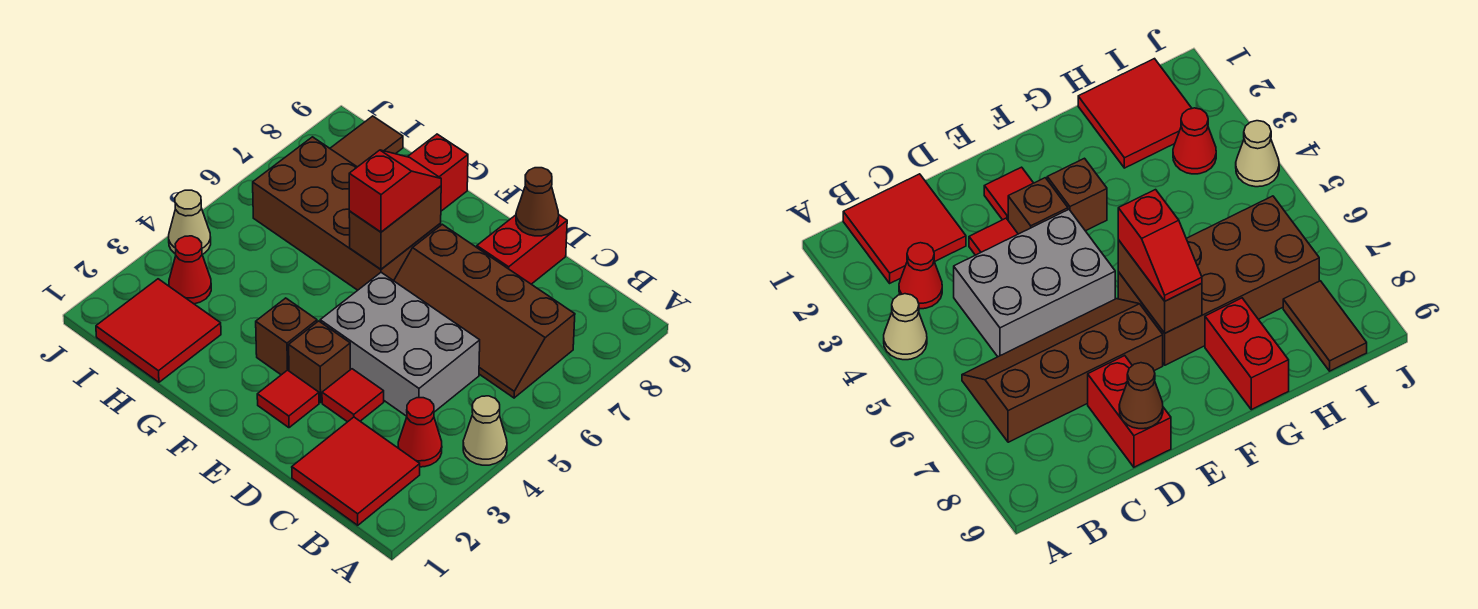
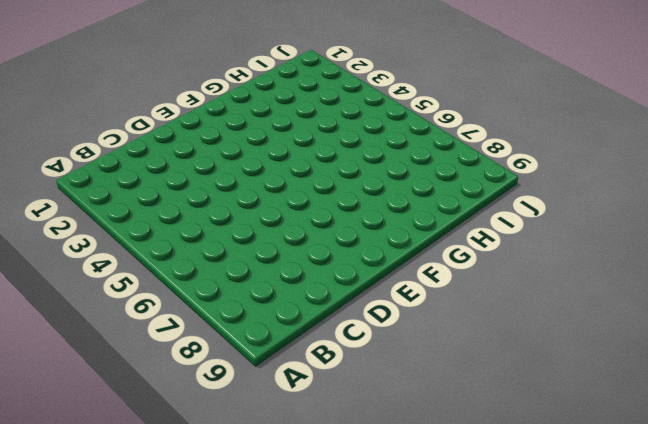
none -> tan cone A4 level 1
none -> red tile B1:C2 level 1
none -> red cone B3 level 1

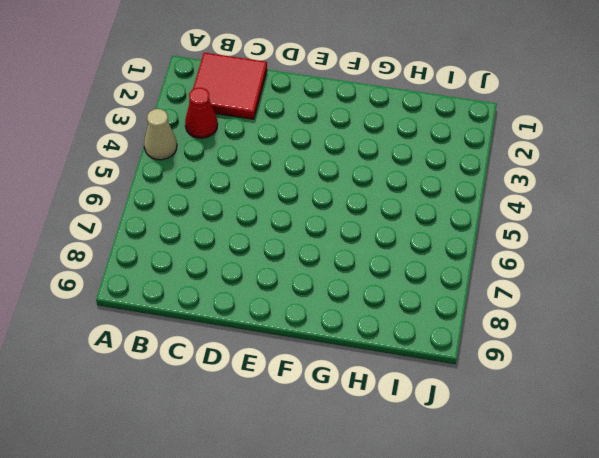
none -> brown slope B6:E7 level 1 top 7
none -> grey brick C4:E5 level 1
none -> red tile D3 level 1

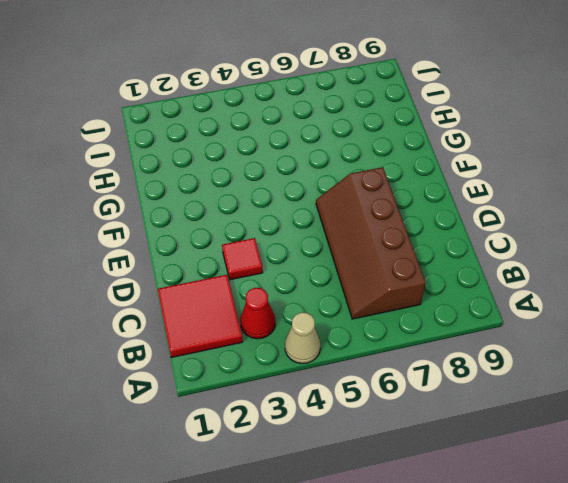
none -> grey brick C4:E5 level 1
none -> red brick D8:D9 level 1
none -> red tile E2 level 1

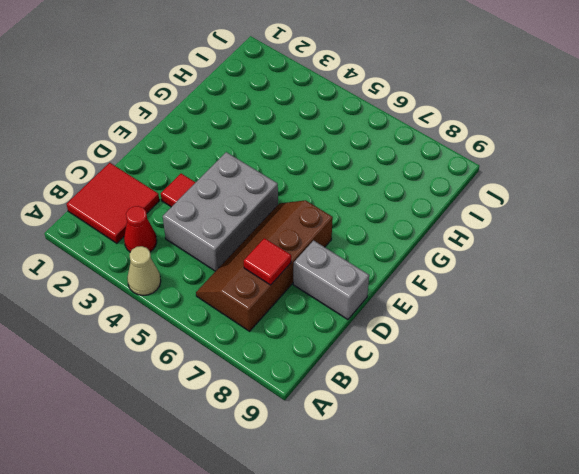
red tile C7 level 2 -> red tile E2 level 1
grey brick D8:D9 level 1 -> red brick D8:D9 level 1
none -> brown brick E3 level 1
none -> brown brick F3 level 1
none -> brown brick F6:I7 level 1

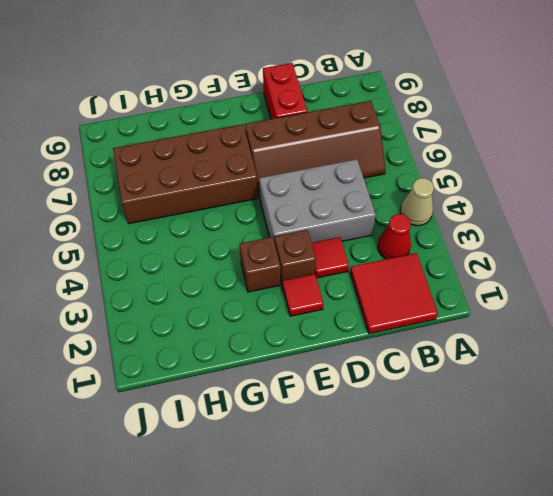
none -> red brick G8:G9 level 1
none -> red tile H1:I2 level 1
none -> red cone I3 level 1

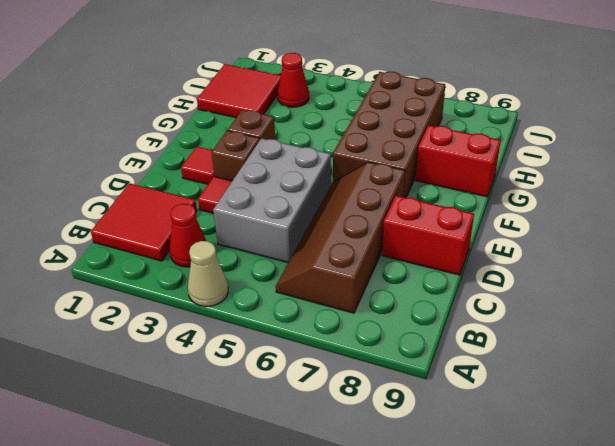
none -> brown tile I8:I9 level 1
none -> tan cone J4 level 1
none -> brown cone D9 level 2

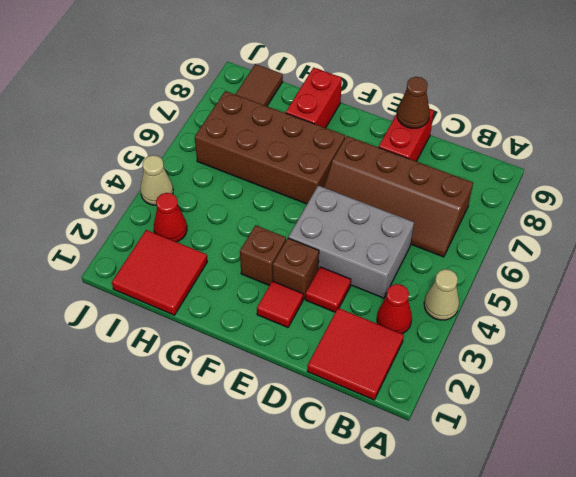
none -> brown brick F6:F7 level 2
none -> red slope F6:F7 level 3 top 6

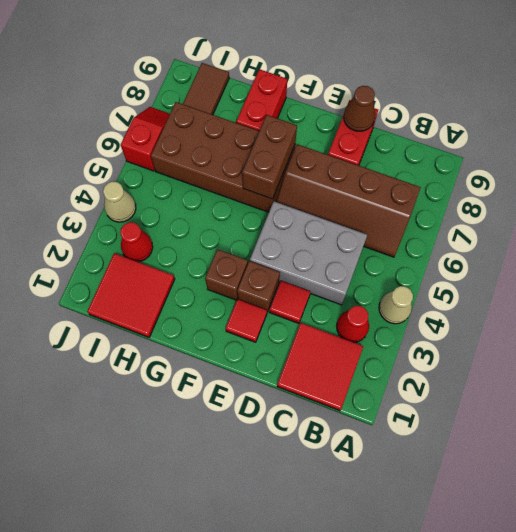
red slope J6:J7 level 1 top 6 -> red slope F6:F7 level 3 top 6

